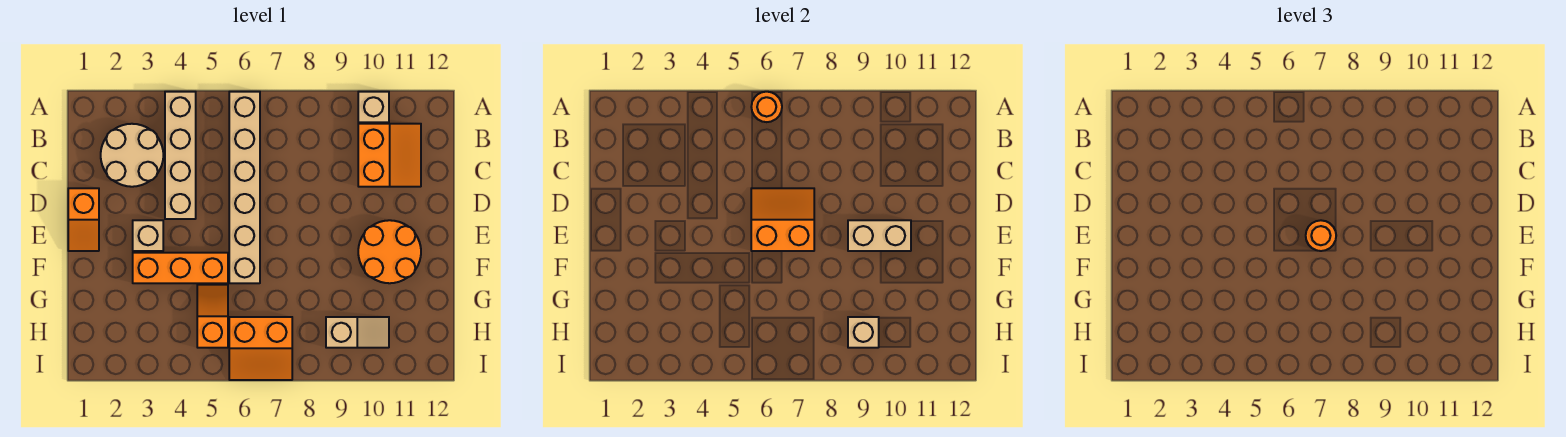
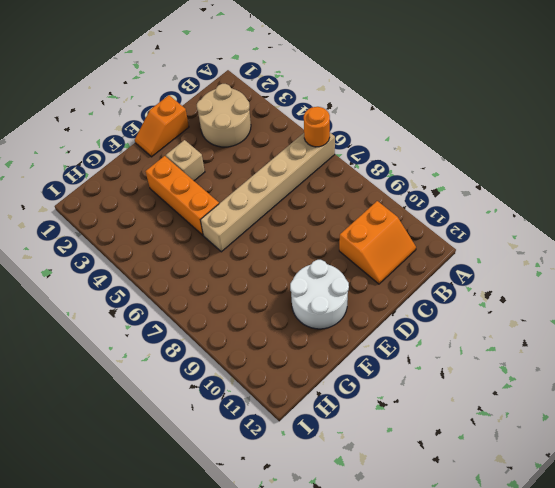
white round brick E10:F11 level 1 -> orange round brick E10:F11 level 1
none -> tan brick A4:D4 level 1
none -> tan brick A10 level 1
none -> orange slope G5:H5 level 1 top H

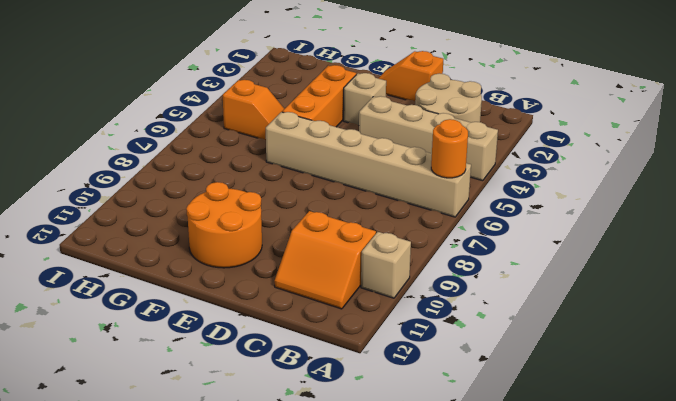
none -> orange slope H6:I7 level 1 top H
none -> tan slope H9:H10 level 1 top 9
none -> orange slope D6:E7 level 2 top E

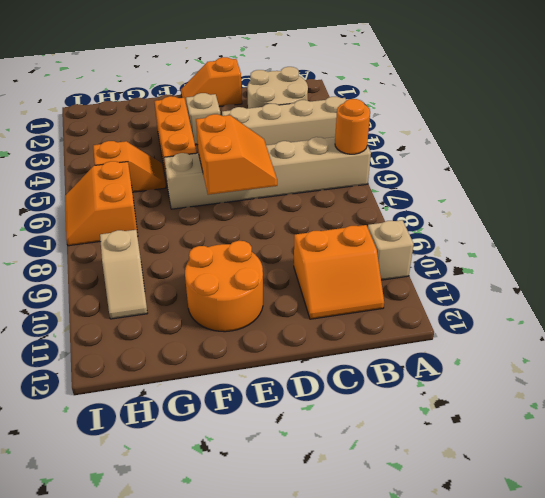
none -> tan brick E9:E10 level 2
none -> tan brick H9 level 2
none -> orange round brick E7 level 3

